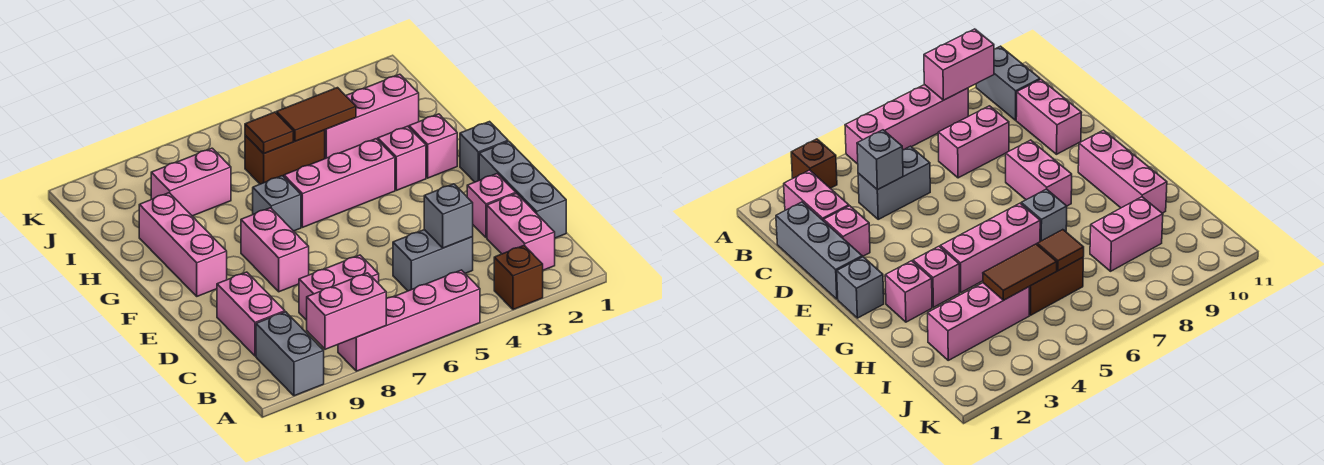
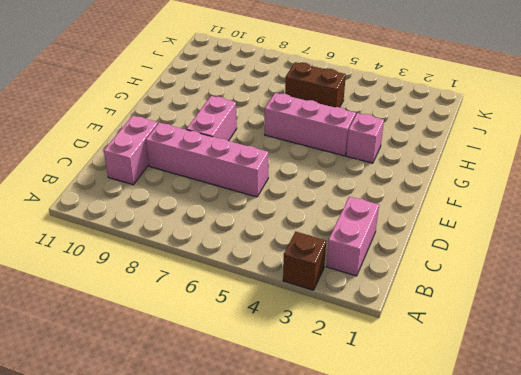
pink brick D6:D9 level 1 -> pink brick A5:A8 level 1
none -> grey brick A10:B10 level 1
none -> grey brick C1:E1 level 1
none -> grey brick C4:C5 level 1

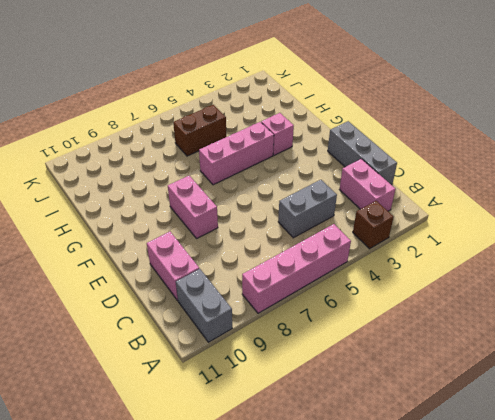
none -> pink brick C7:C8 level 1
none -> pink brick D2 level 1
none -> grey brick F1 level 1

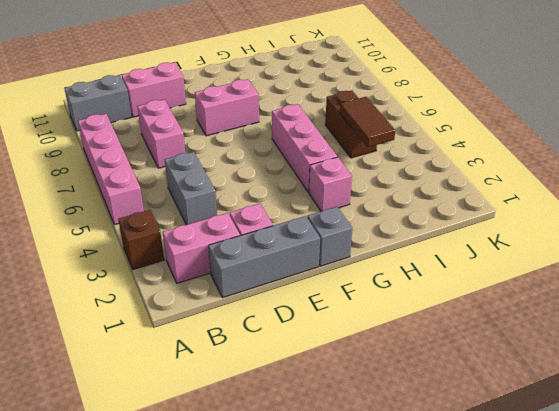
none -> pink brick F10:H10 level 1
none -> pink brick G2 level 1
none -> grey brick G7 level 1

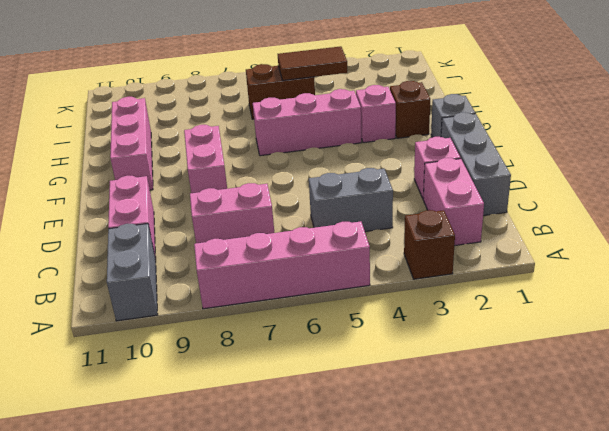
brown brick G2 level 1 -> pink brick G2 level 1
none -> grey brick G7 level 1
none -> pink brick I2:I4 level 1
none -> pink brick I8:I9 level 1

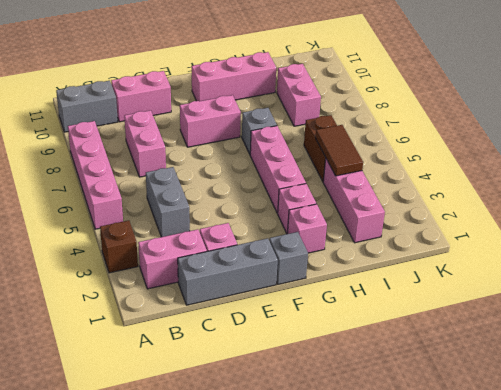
none -> pink brick A8:A9 level 2
none -> grey brick C4 level 2
none -> brown tile I6 level 2

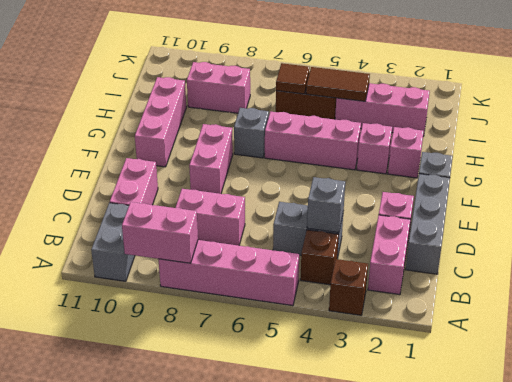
brown brick B4 level 1 -> none

